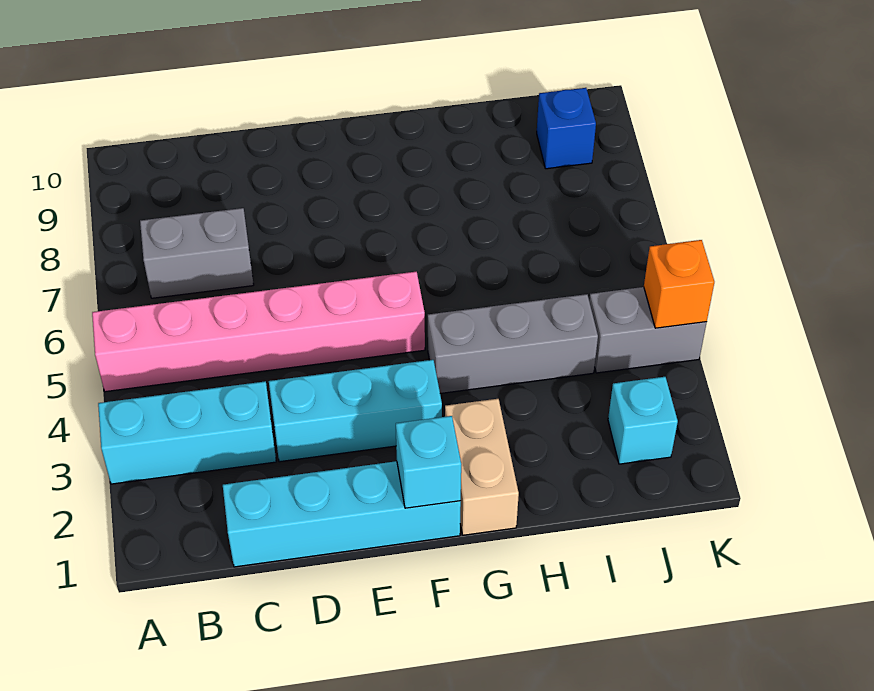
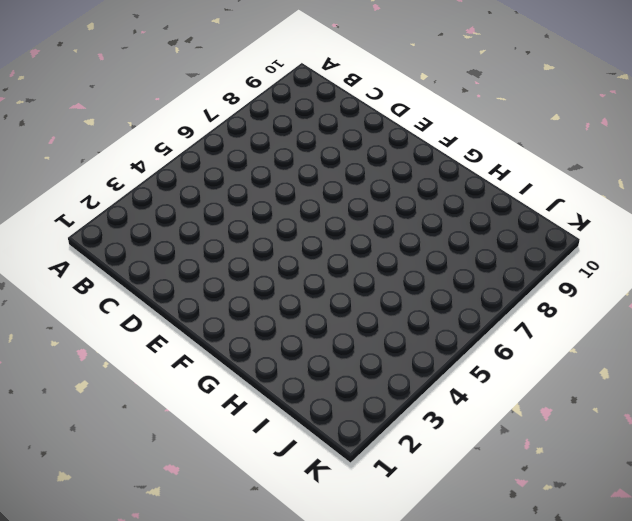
none -> cyan brick A3:C3 level 1
none -> pink brick A5:F5 level 1
none -> grey brick B7:C7 level 1

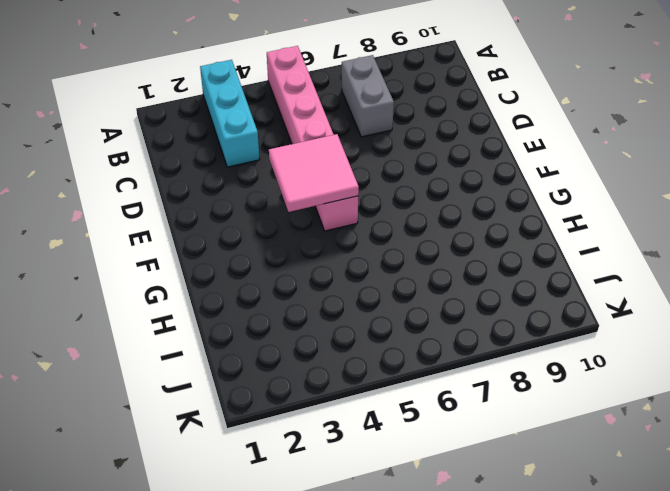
pink tile E4:F5 level 2 -> none
none -> cyan brick C1:F1 level 1
none -> cyan brick D3:F3 level 1
none -> tan brick G1:G2 level 1

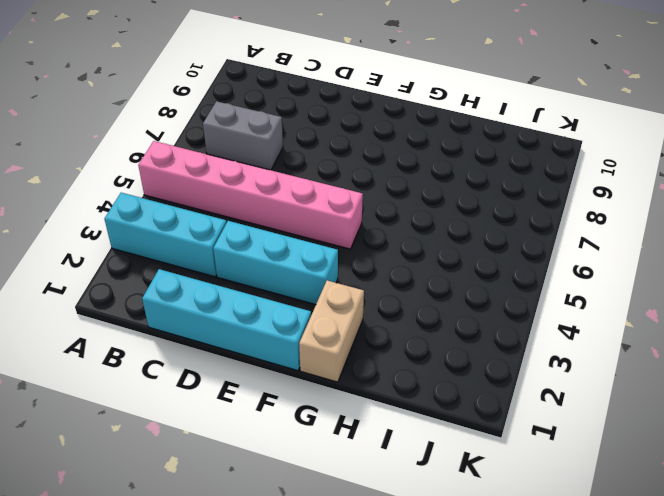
none -> grey brick G4:I4 level 1
none -> cyan brick J2 level 1
none -> grey brick J4:K4 level 1

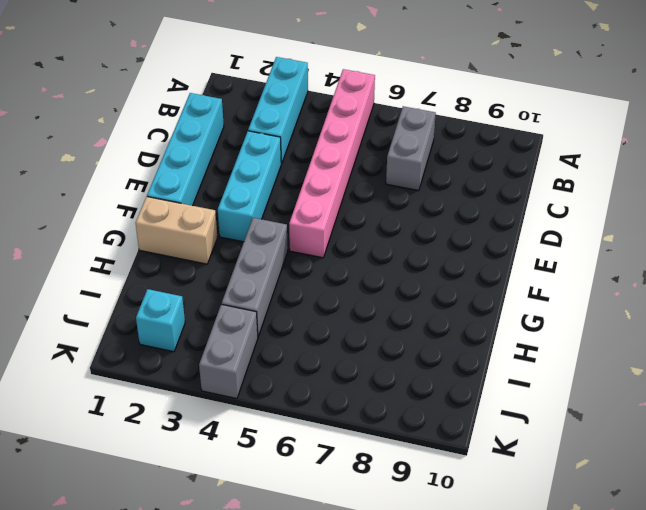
none -> blue brick J9 level 1
none -> cyan brick F1 level 2
none -> orange brick K4 level 2

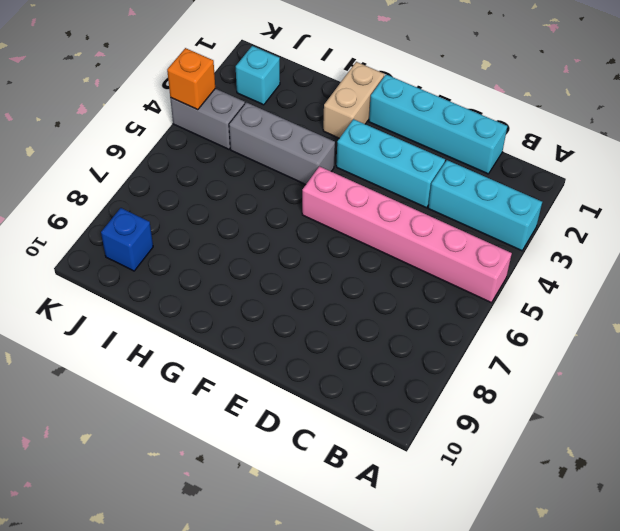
none -> grey brick B7:C7 level 1
none -> cyan brick F1 level 2

